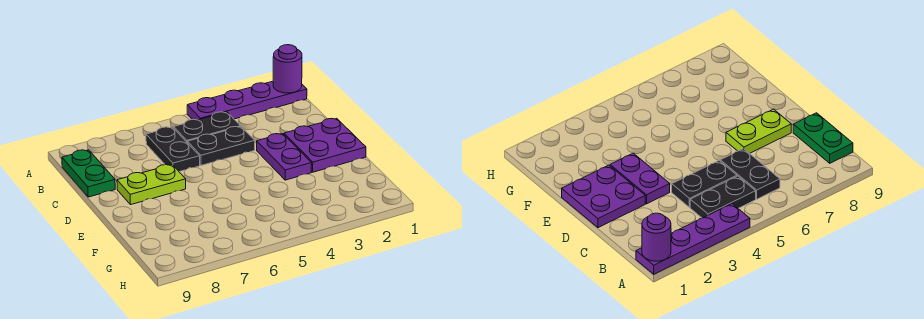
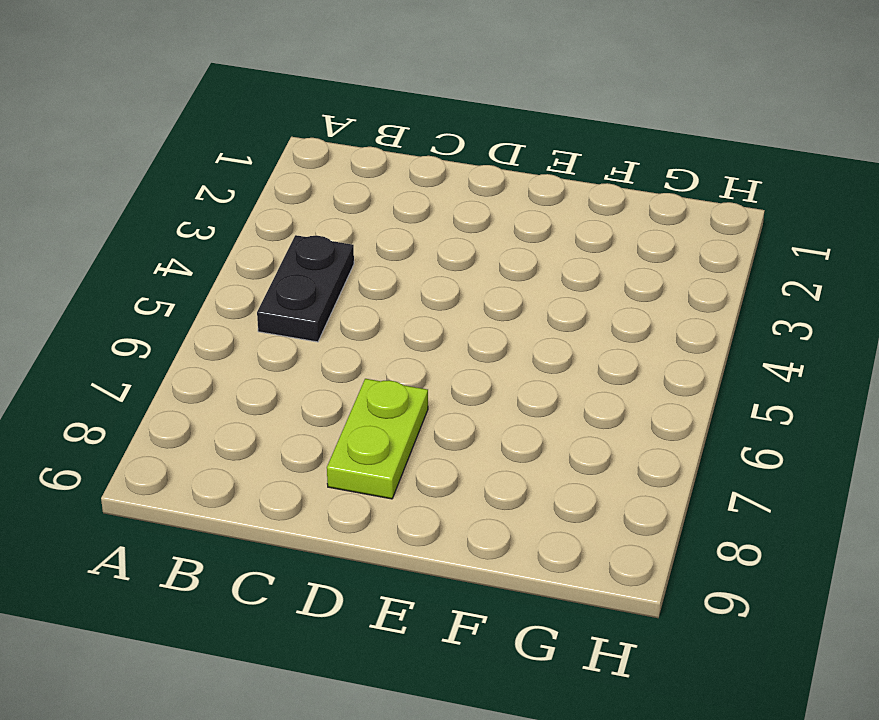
none -> purple plate A1:A4 level 1
none -> black plate B6:C6 level 1

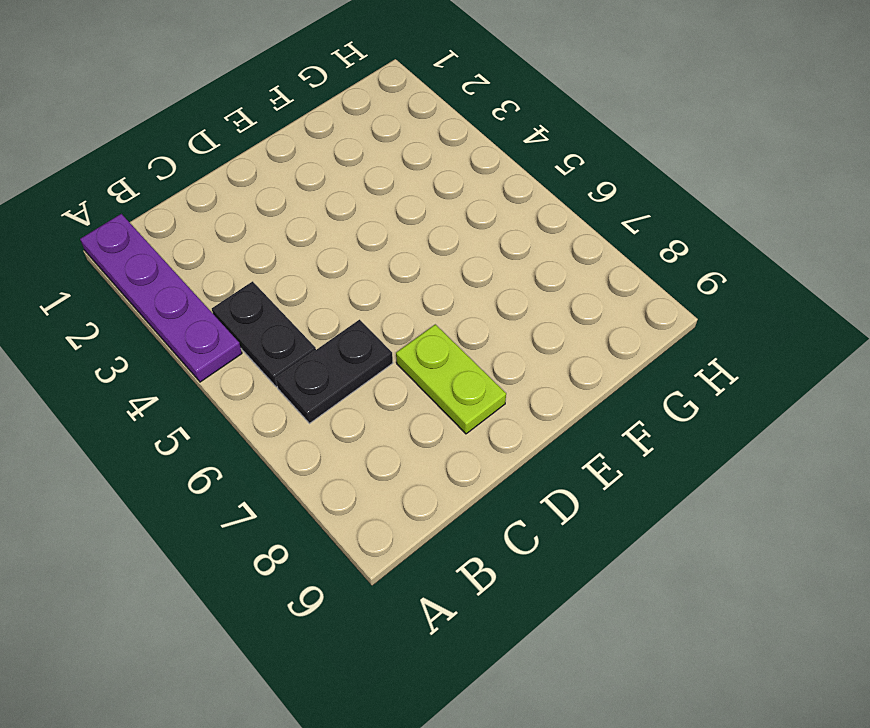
none -> green plate B9:C9 level 1
none -> black plate C4:C5 level 1

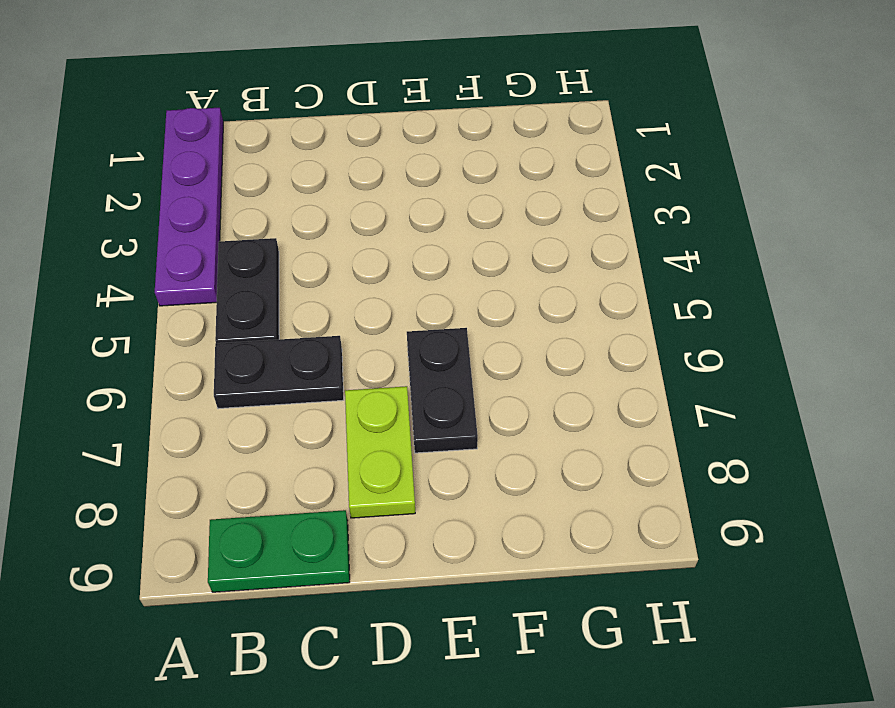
black plate E6:E7 level 1 -> black plate C4:C5 level 1
none -> purple plate D1:E2 level 1
none -> purple plate D3:E3 level 1

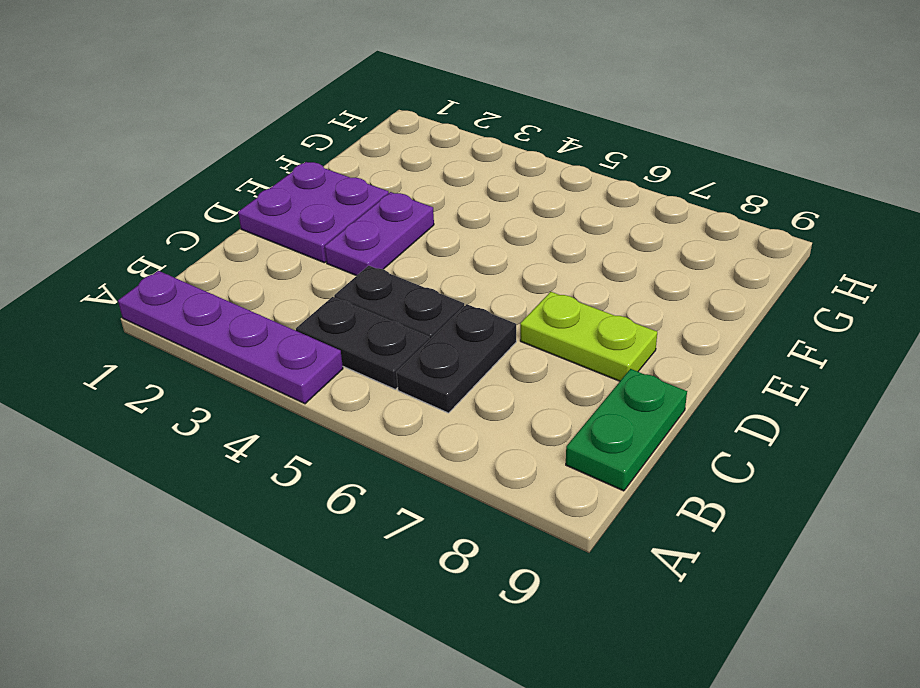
none -> purple round brick A1 level 2

